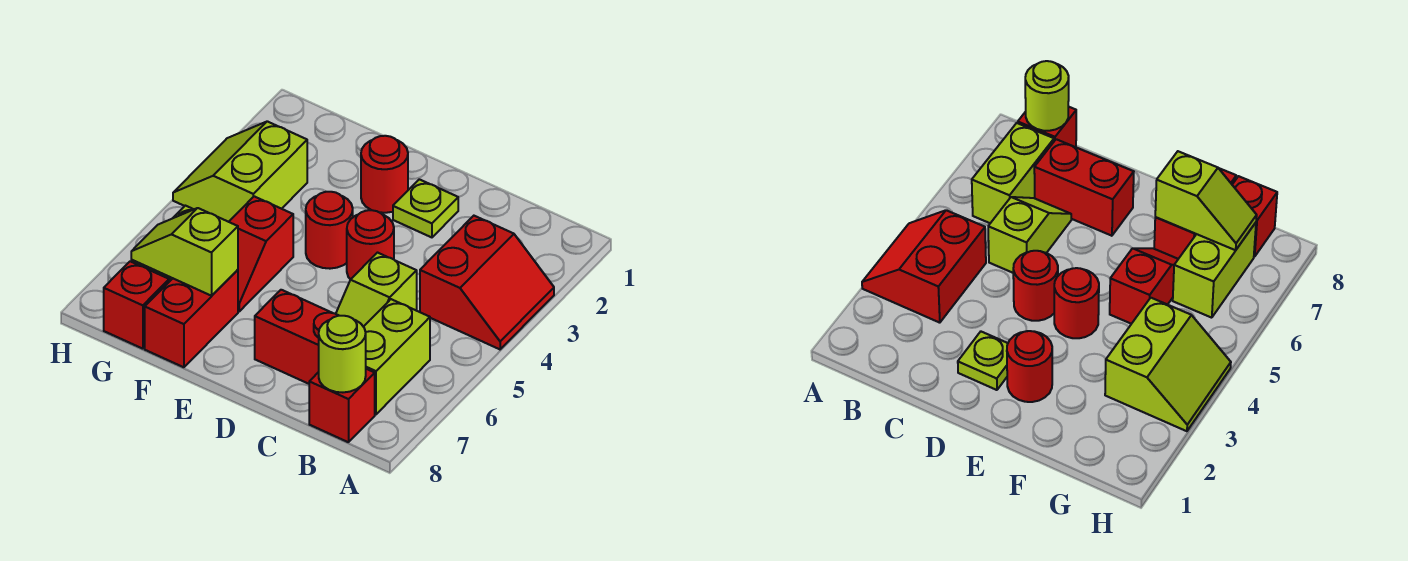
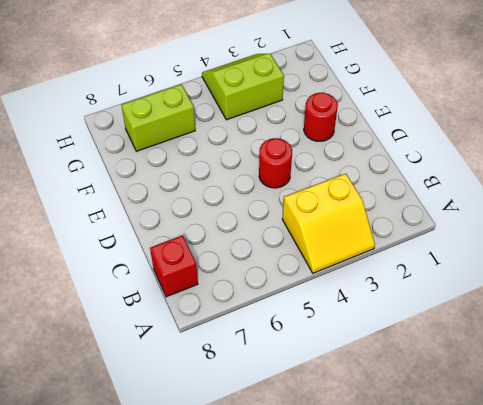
yellow slope A3:B4 level 1 top B -> red slope A3:B4 level 1 top B
none -> lime brick B6:B7 level 1
none -> lime slope C5:C6 level 1 top 5
none -> red brick C7:D7 level 1

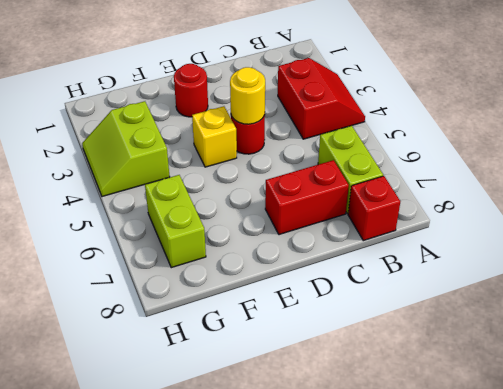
yellow round brick D4 level 2 -> none
yellow brick E4 level 1 -> red round brick E4 level 1
none -> lime slope C5:C6 level 1 top 5
none -> lime plate D2 level 1
none -> red slope F5:F6 level 1 top 5

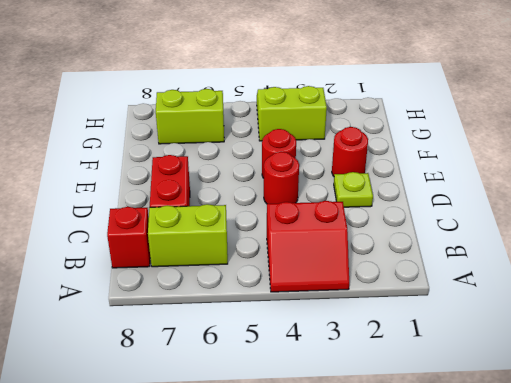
none -> lime slope C5:C6 level 1 top 5
none -> red slope F5:F6 level 1 top 5
none -> red brick F7:F8 level 1

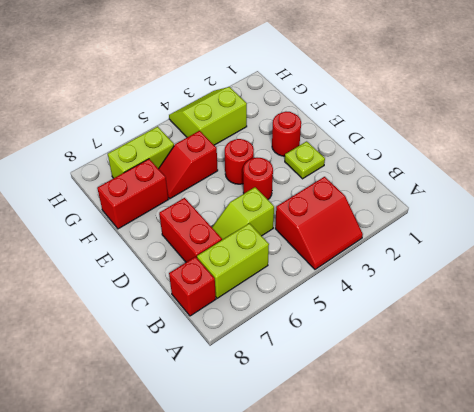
none -> red brick G8 level 1
none -> lime round brick B8 level 2
none -> lime slope F7:G7 level 2 top F

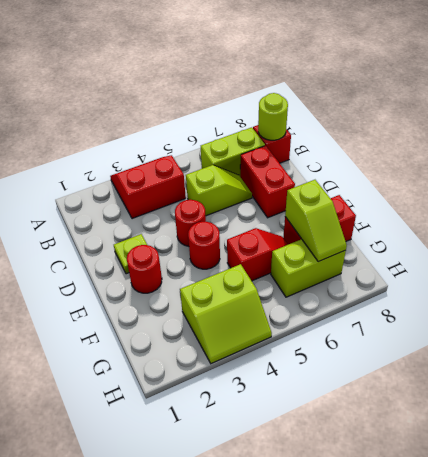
none -> red brick G8 level 1

